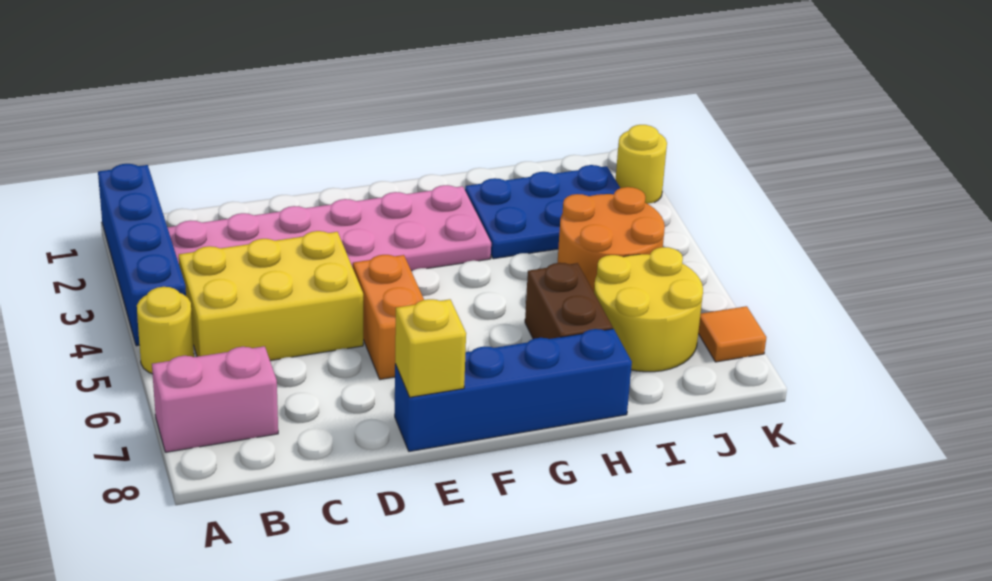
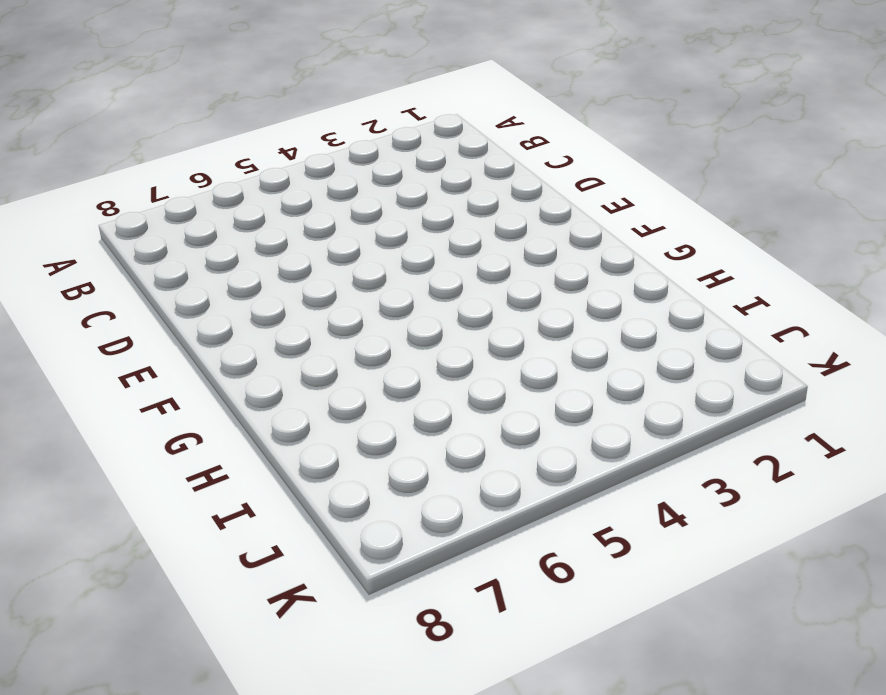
none -> blue brick A1:A4 level 1
none -> yellow round brick A5 level 1
none -> pink brick A7:B7 level 1

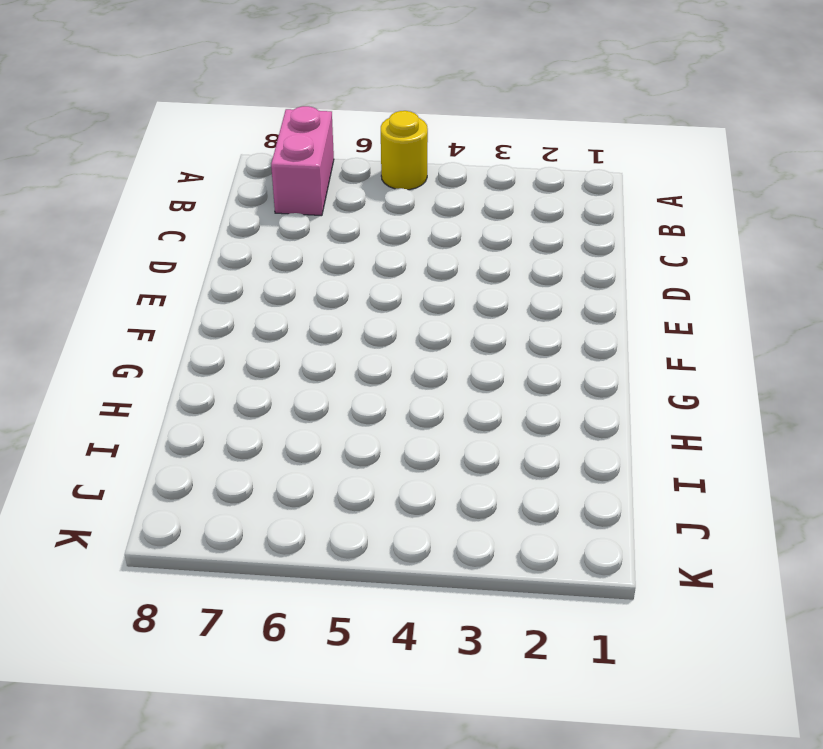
none -> blue brick A1:A4 level 1
none -> pink plate B2:G3 level 1
none -> yellow brick B4:D5 level 1

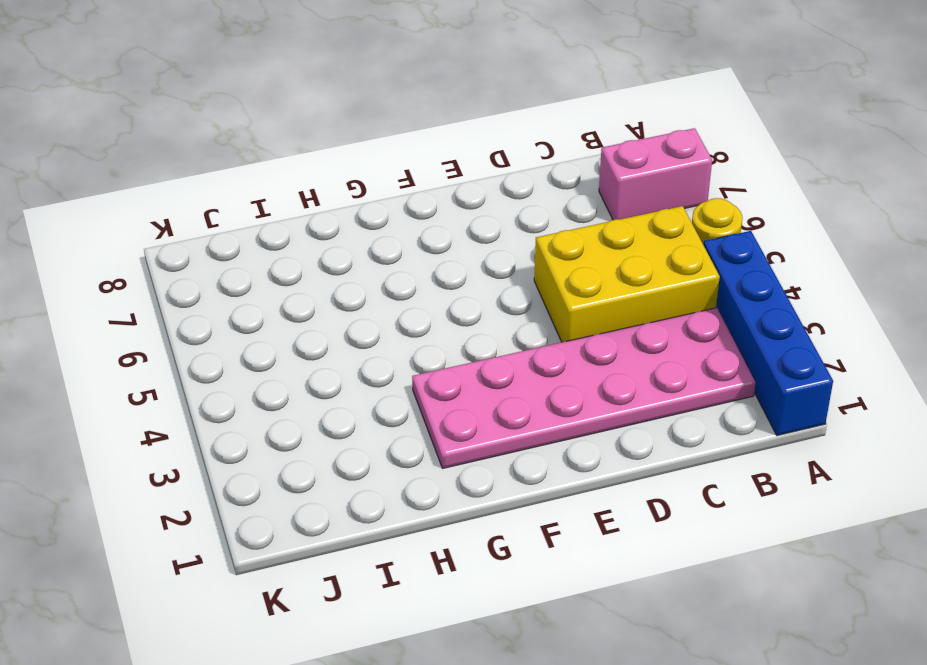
none -> orange brick E5:E6 level 1
none -> blue brick E8:H8 level 1
none -> blue plate H2:J3 level 1

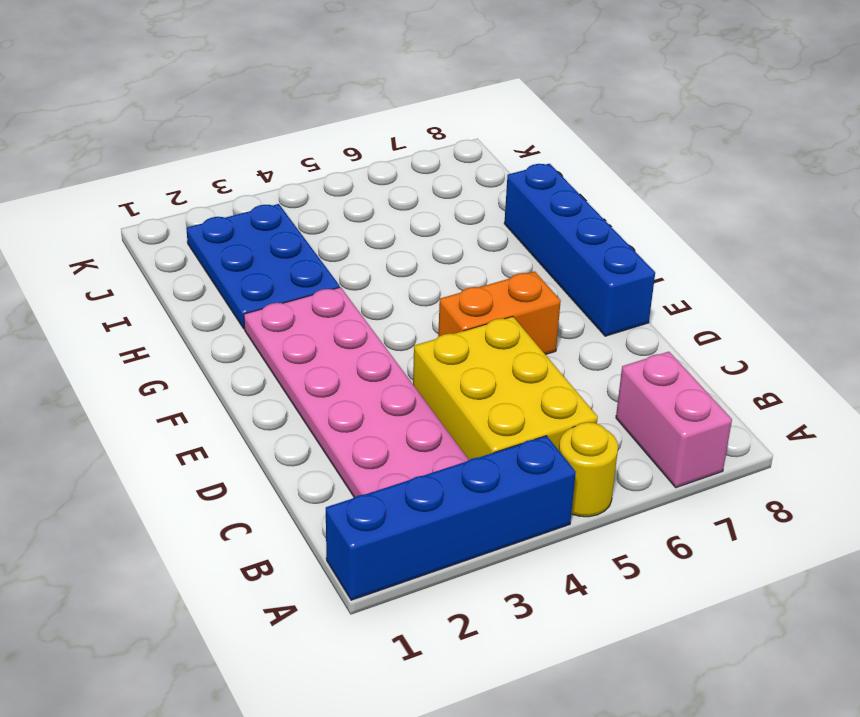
none -> brown brick H6:H7 level 1
none -> orange round brick I4:J5 level 1
none -> yellow round brick I6:J7 level 1

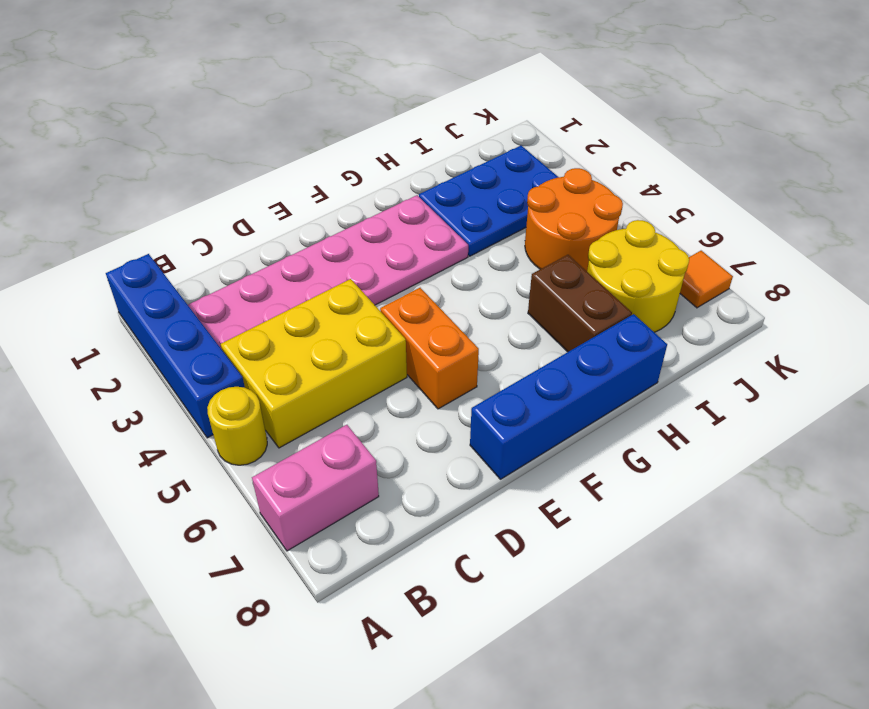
none -> yellow round brick K2 level 1
none -> yellow brick E8 level 2

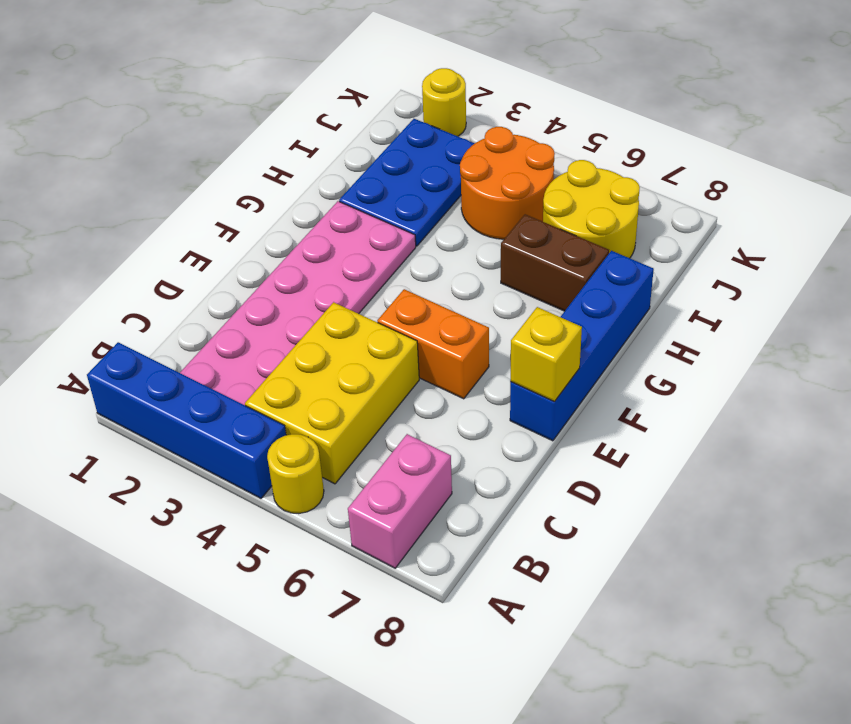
none -> orange tile K7 level 1

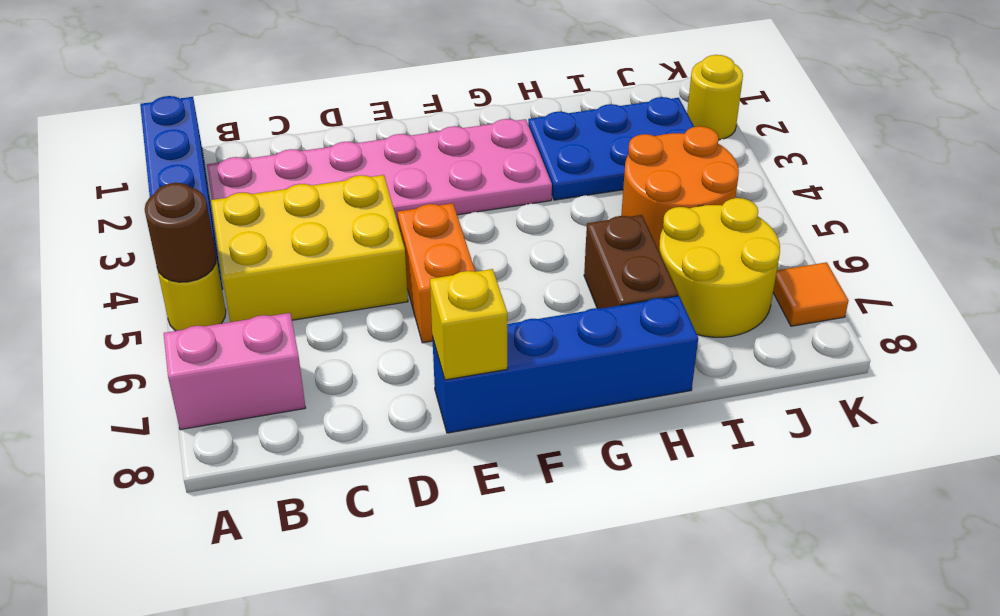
brown round brick A5 level 2 -> none

